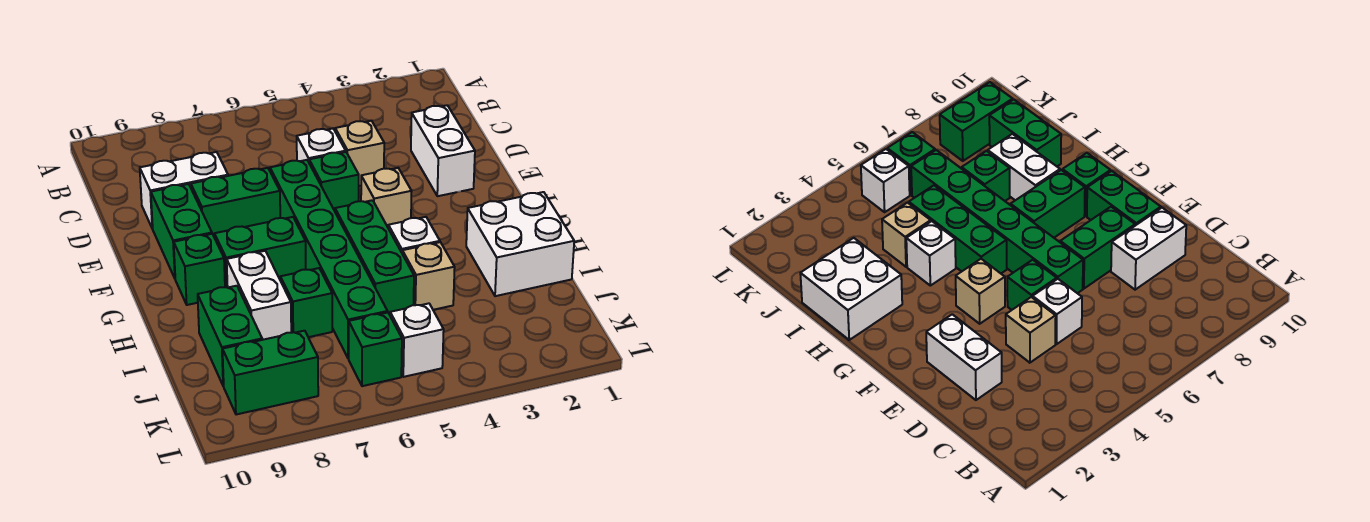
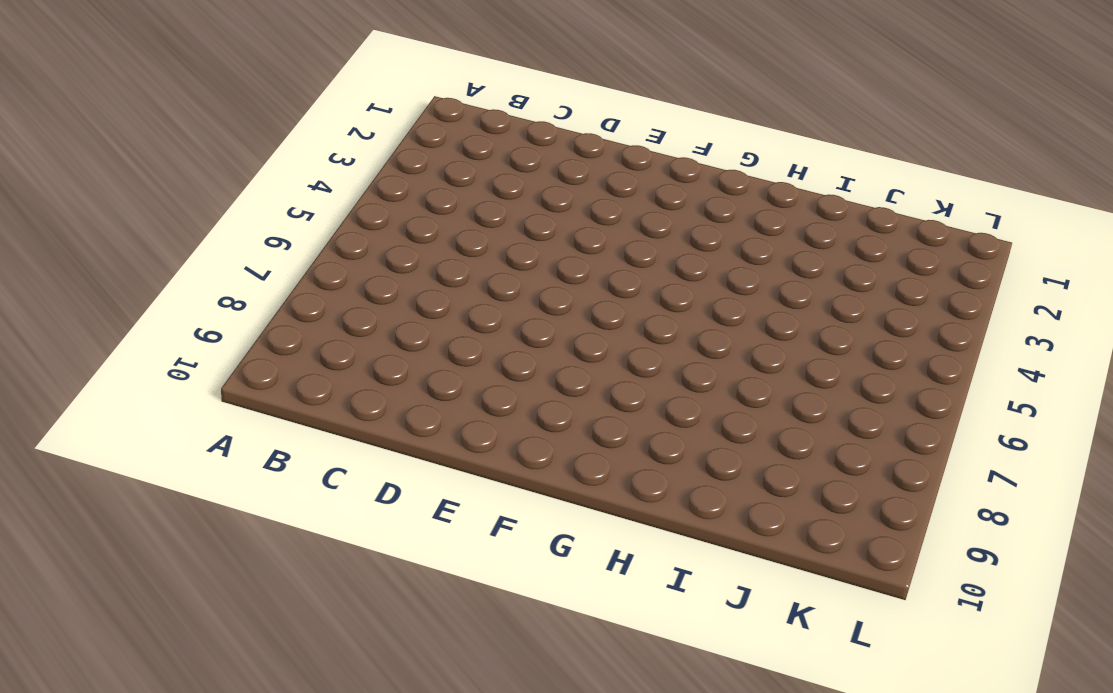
none -> white brick D2:E2 level 1
none -> tan brick D4 level 1
none -> white brick D5 level 1

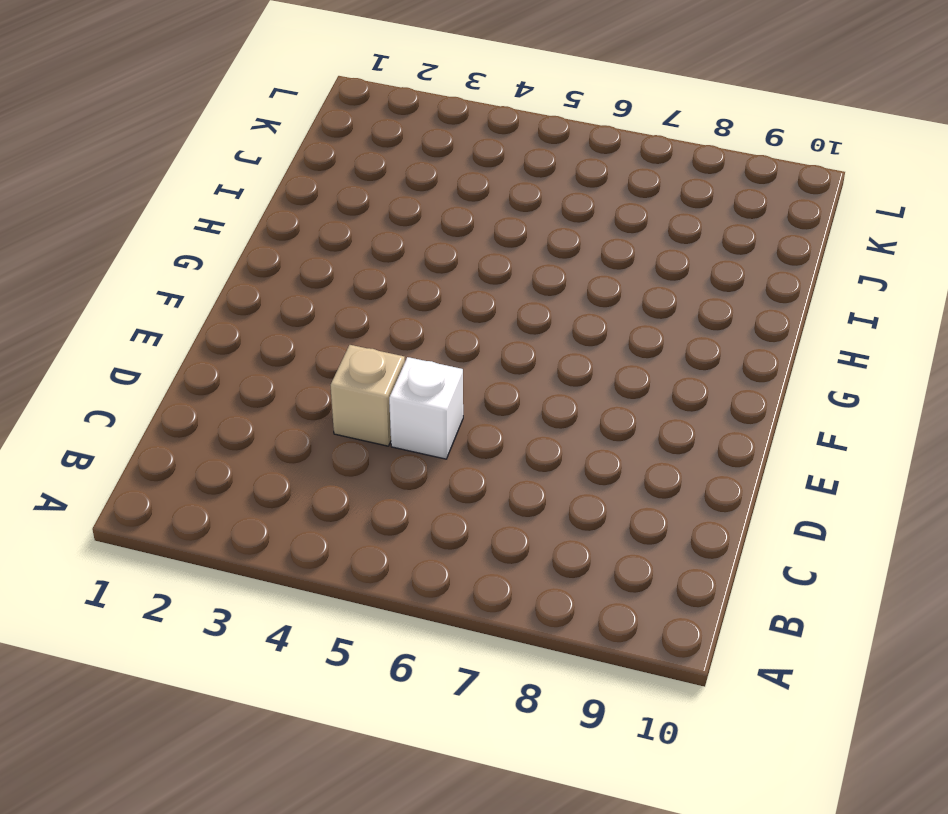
none -> white brick D2:E2 level 1
none -> white brick D8:D9 level 1
none -> green brick E5 level 1

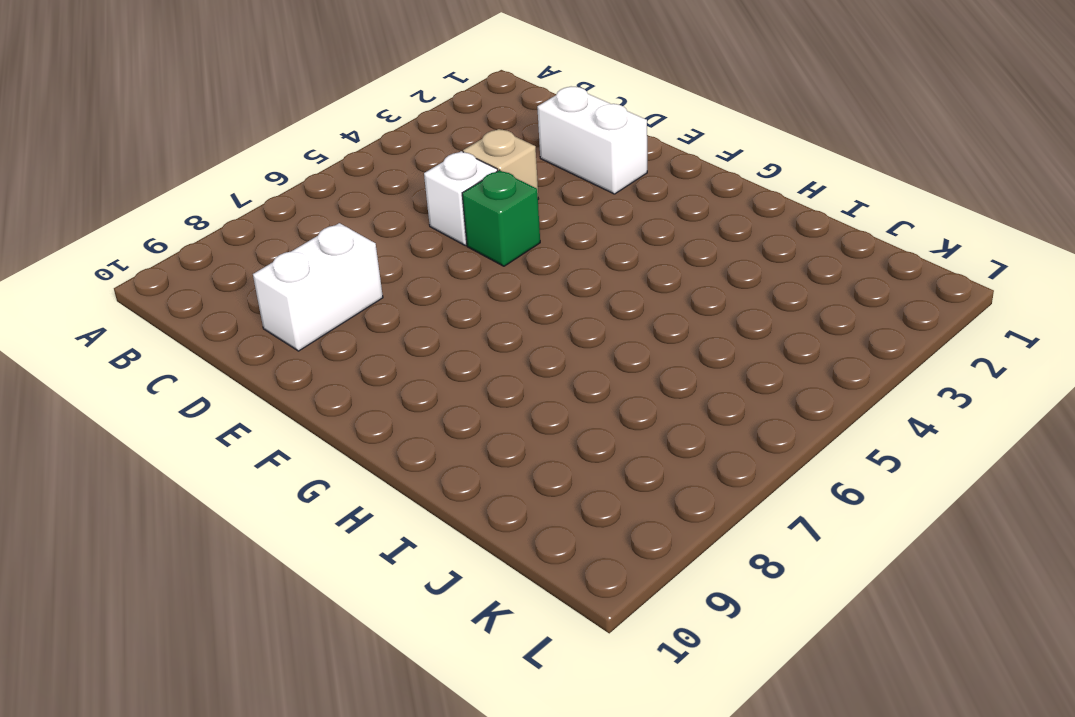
none -> green brick E6:J6 level 1
none -> green brick E7:E8 level 1
none -> green brick E9:F9 level 1

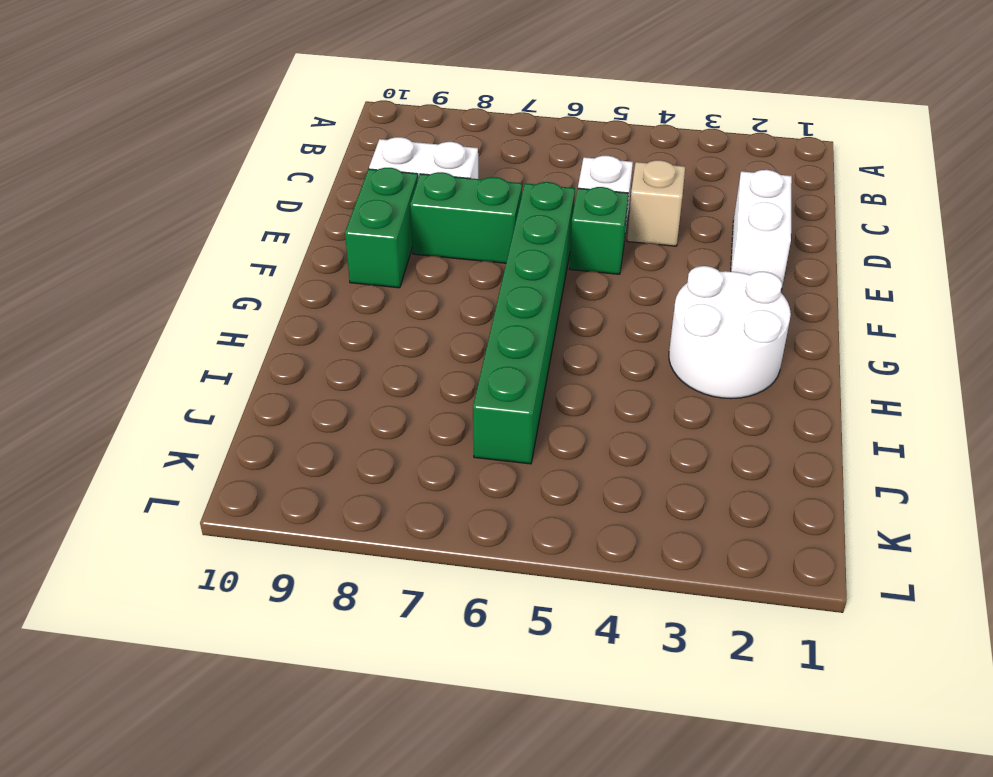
white round brick G2:H3 level 1 -> white brick H1:I2 level 1
none -> tan brick F4 level 1
none -> green brick G5:I5 level 1
none -> green brick G7:G8 level 1

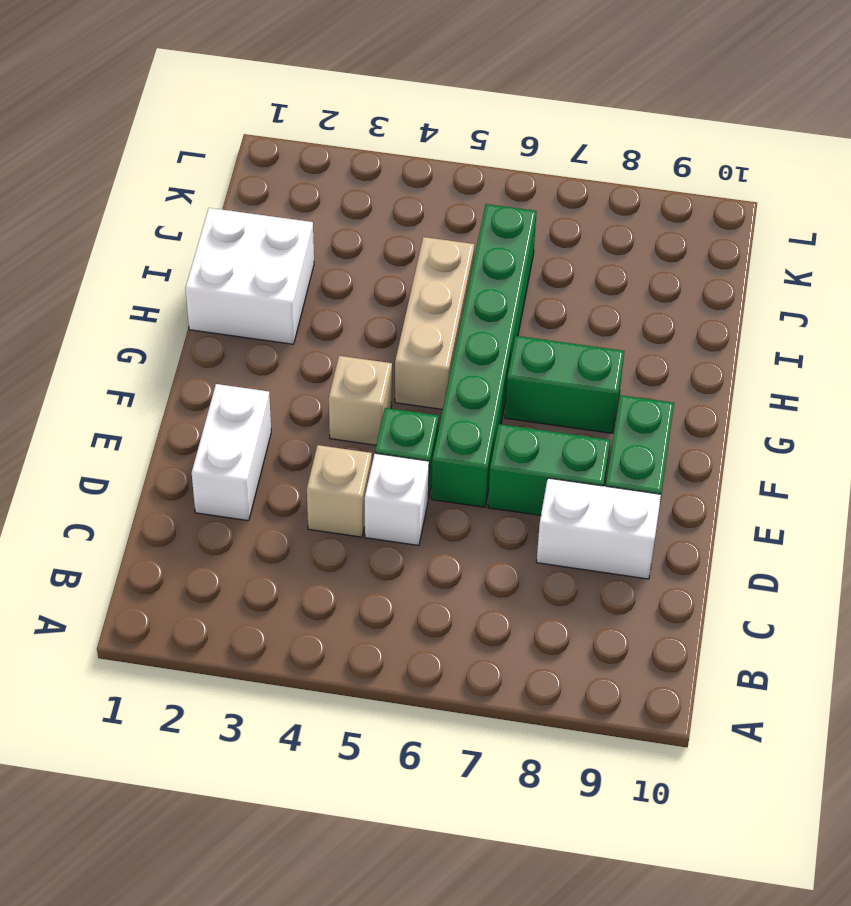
tan brick G5:I5 level 1 -> green brick G5:I5 level 1
none -> green brick G9 level 1
none -> white brick H4 level 1
none -> white brick H8:I8 level 1

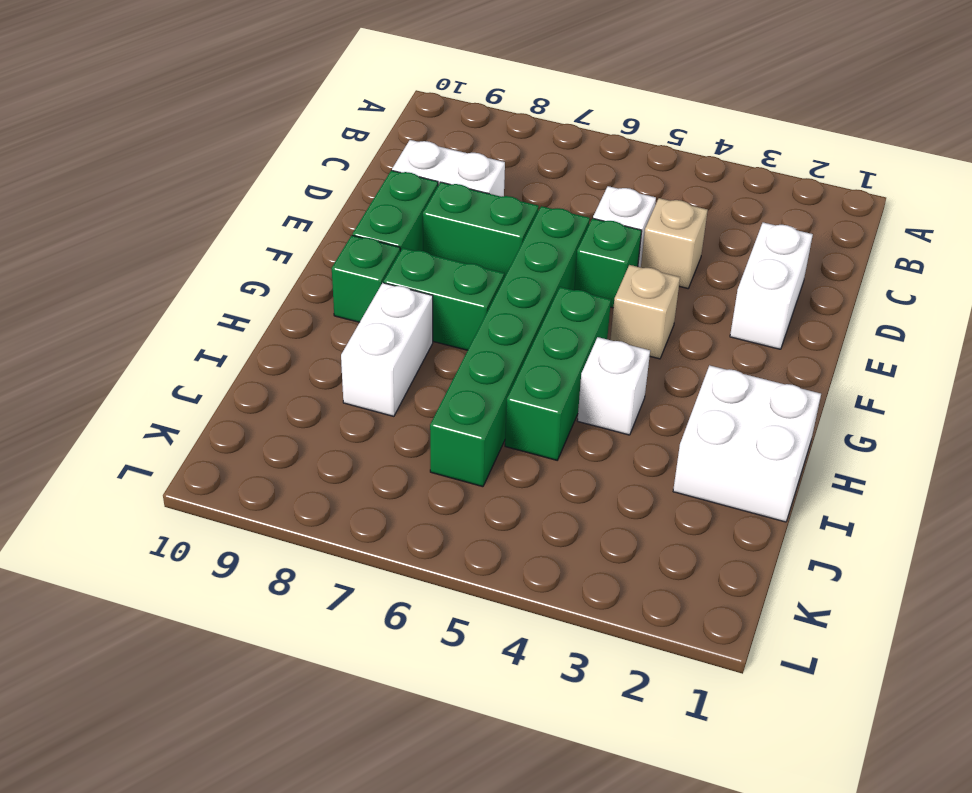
none -> tan brick I4 level 1
none -> green brick I7 level 1
none -> green brick I9:J9 level 1

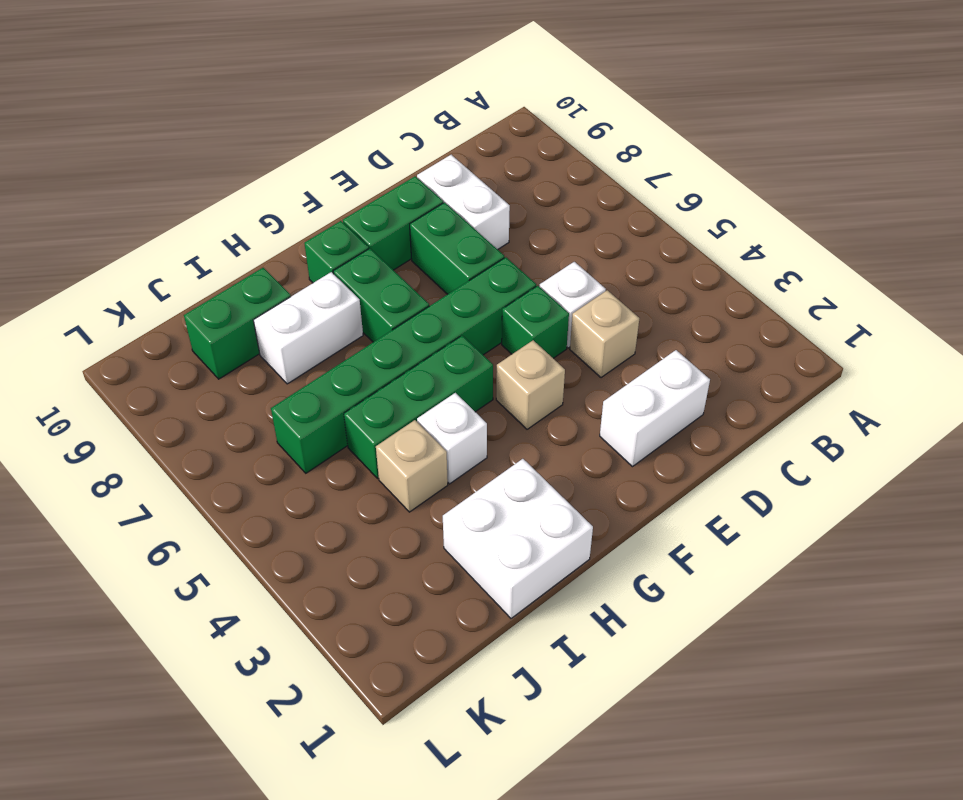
none -> green brick I7 level 1
none -> white brick K5 level 1
none -> green brick K6 level 1

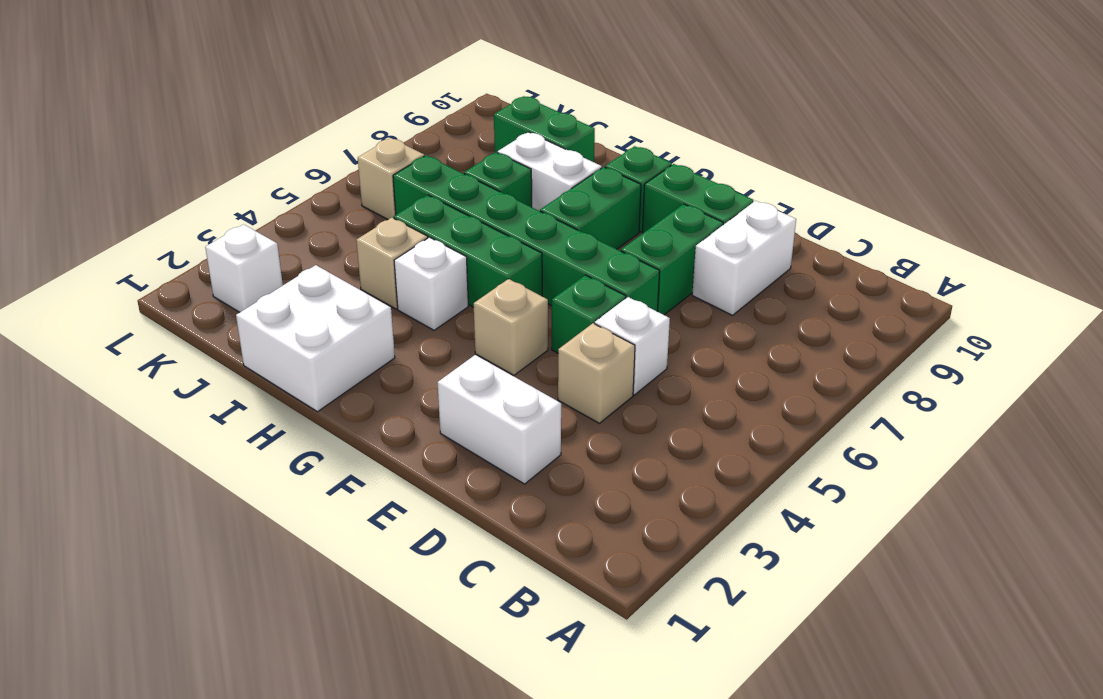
white brick K2 level 1 -> white brick K5 level 1
tan brick K6 level 1 -> green brick K6 level 1
none -> green brick K8:K9 level 1

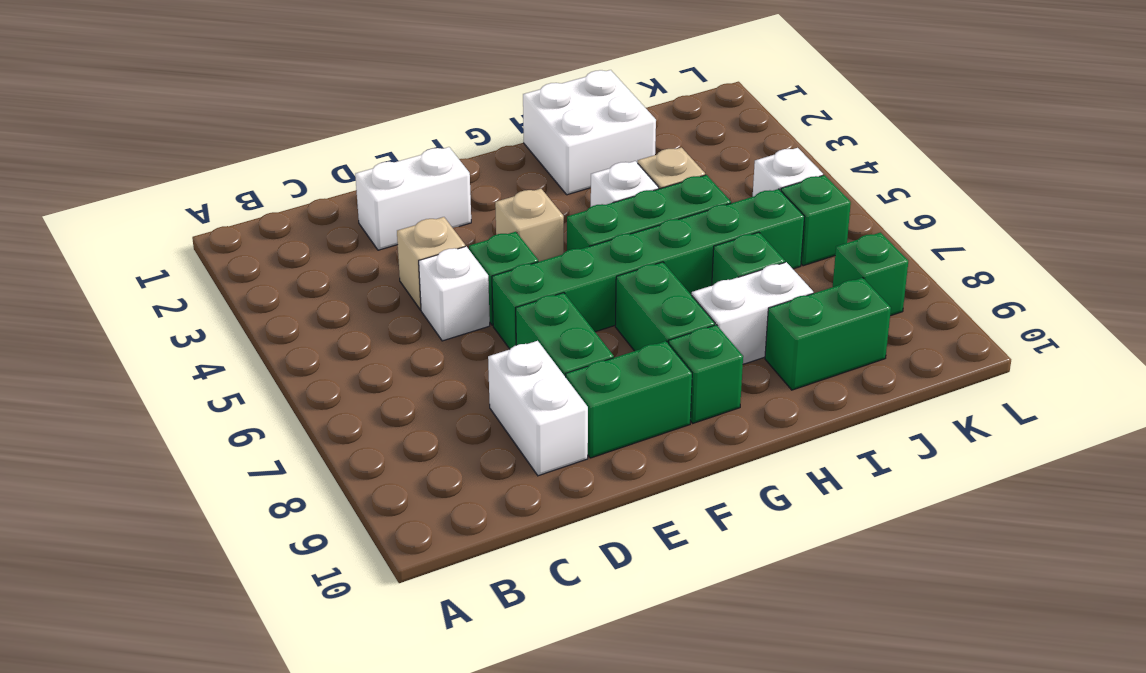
green brick K8 level 1 -> green brick K8:K9 level 1

